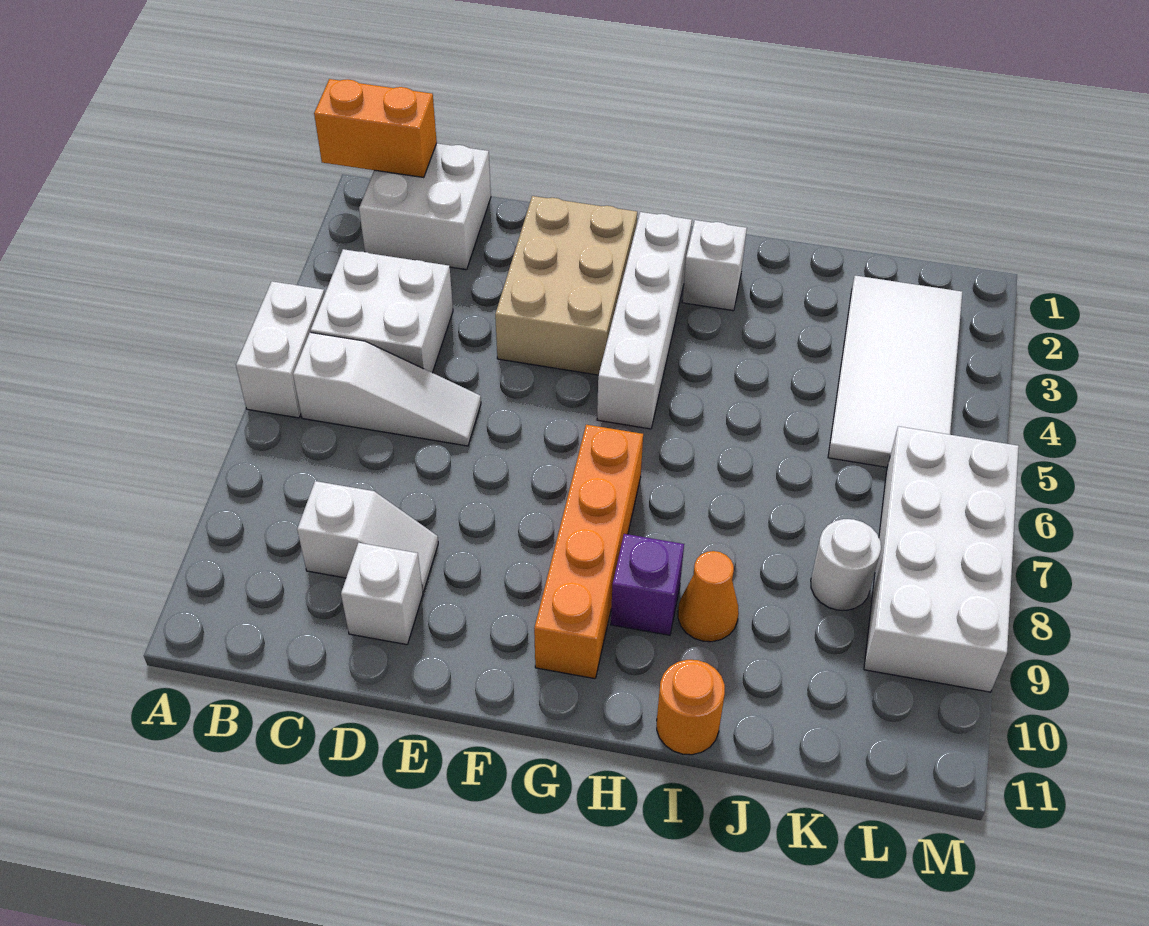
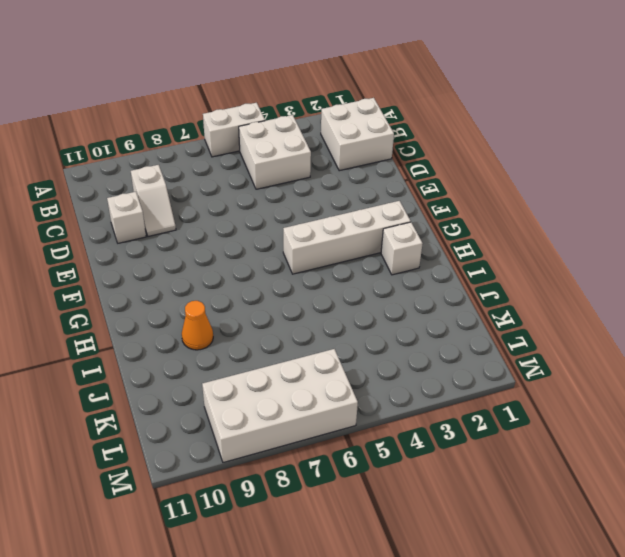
none -> white slope B6:D6 level 1 top B
none -> tan brick E2:F4 level 1
none -> orange brick G7:G10 level 1

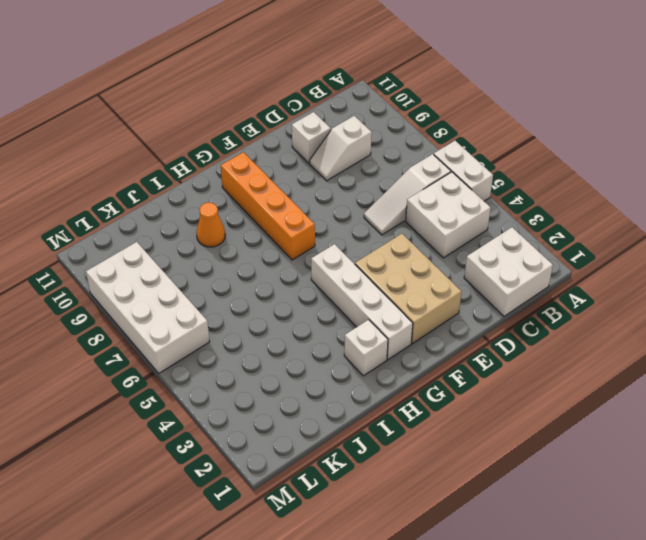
none -> purple brick H9 level 1
none -> orange round brick I11 level 1
none -> white tile K2:L5 level 1

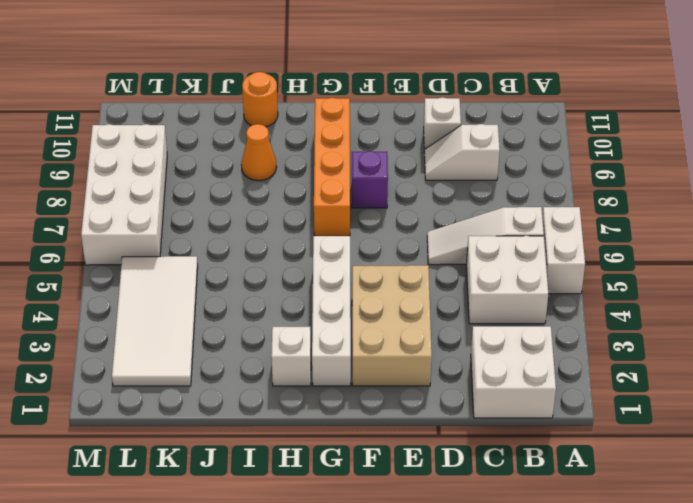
purple brick F8 level 1 -> purple brick H9 level 1
none -> white round brick K8 level 1
none -> orange brick A1:B1 level 2

